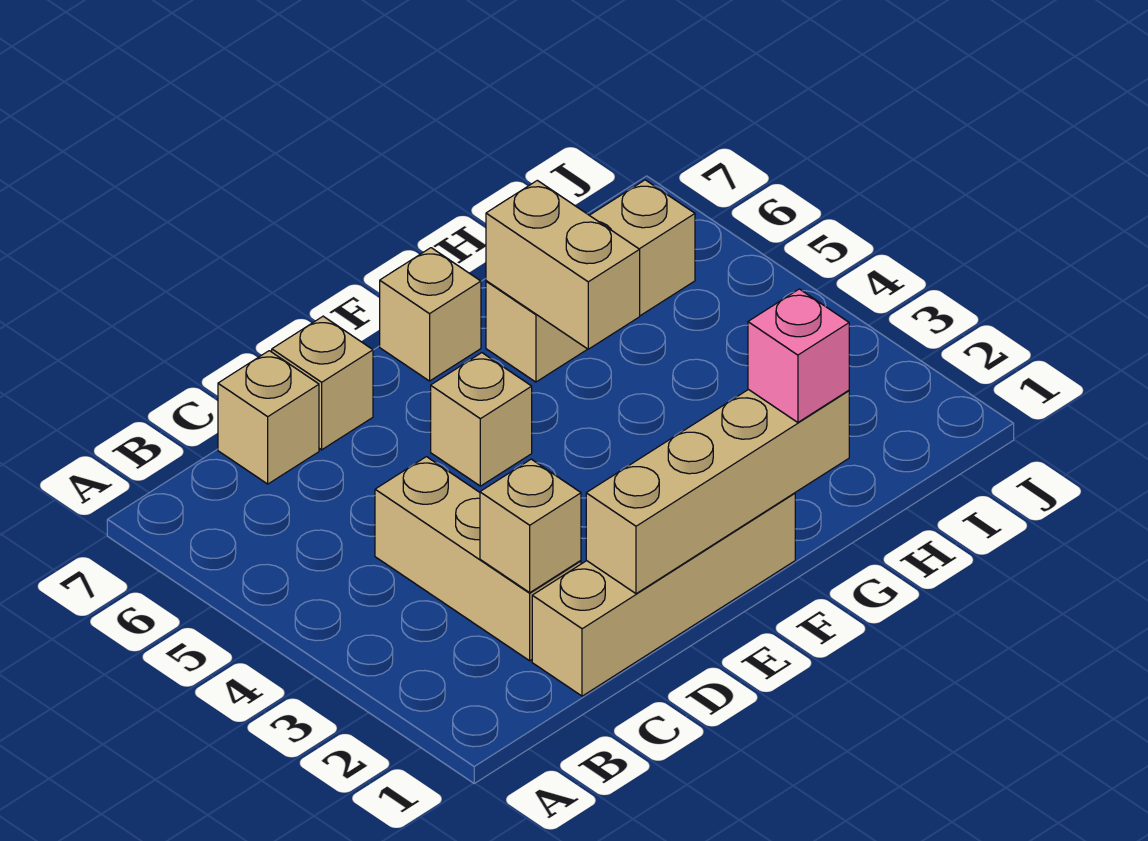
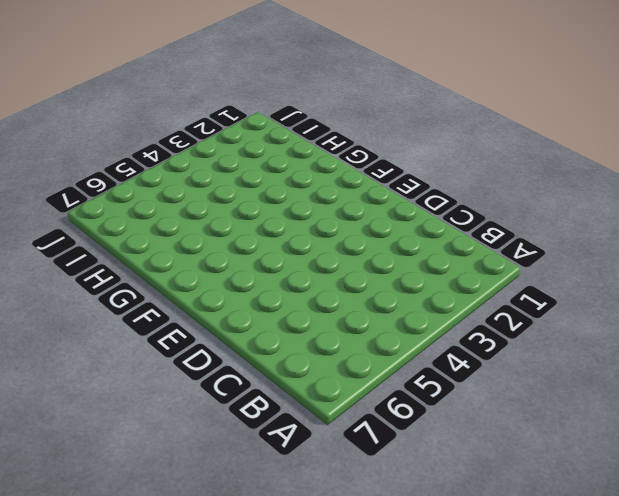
none -> tan brick C1:F1 level 1
none -> tan brick C2:C4 level 1

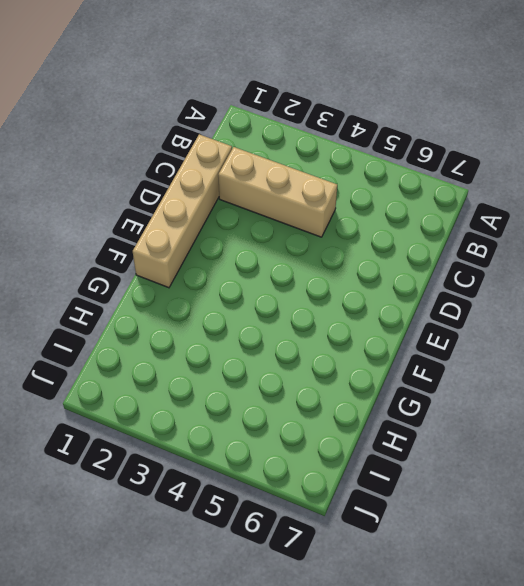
none -> tan brick C7 level 1
none -> tan brick D7 level 1

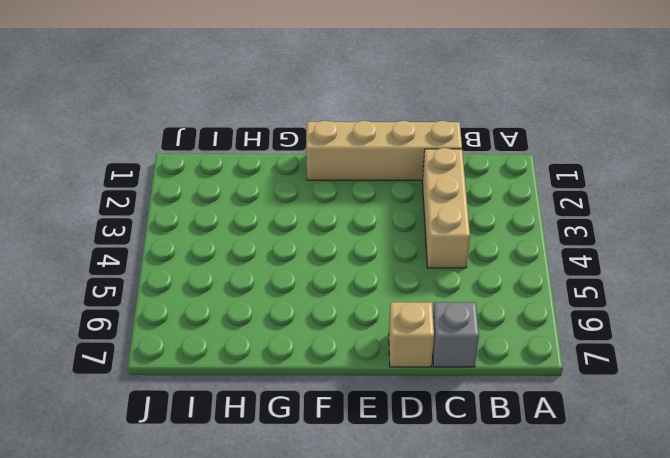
grey brick C7 level 1 -> tan brick C7 level 1
none -> tan brick E5 level 1
none -> tan brick F7 level 1

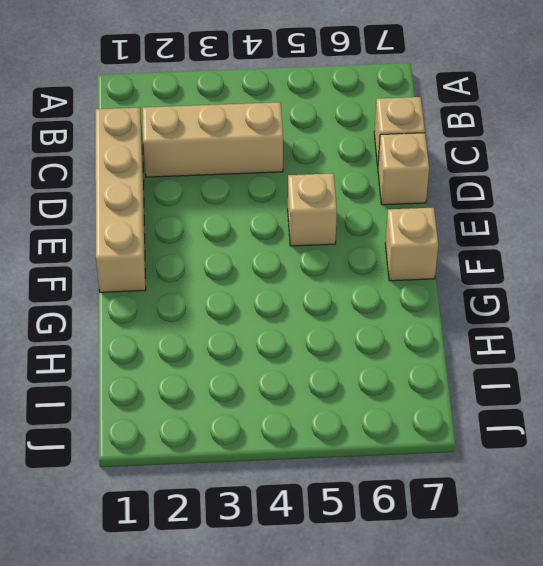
none -> tan brick G6:I6 level 1
none -> tan brick C2 level 2

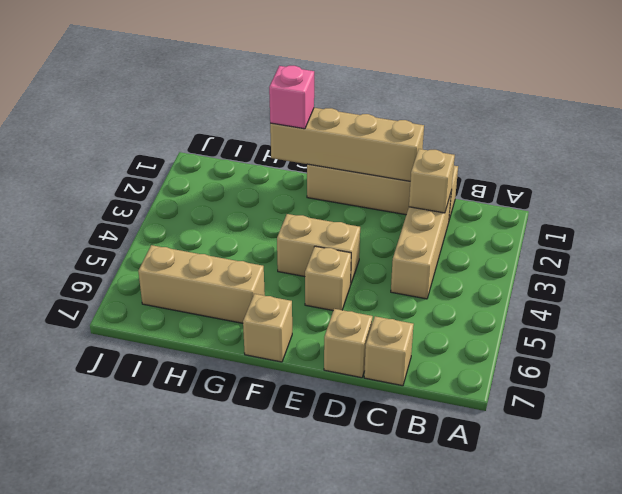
tan brick E4:F4 level 1 -> tan brick G5:G6 level 2

